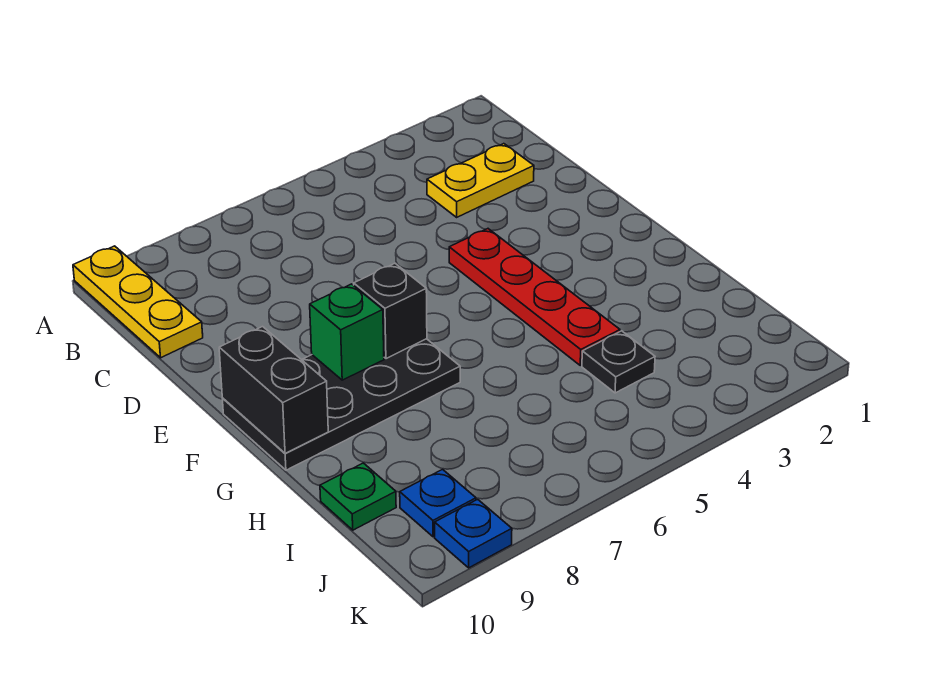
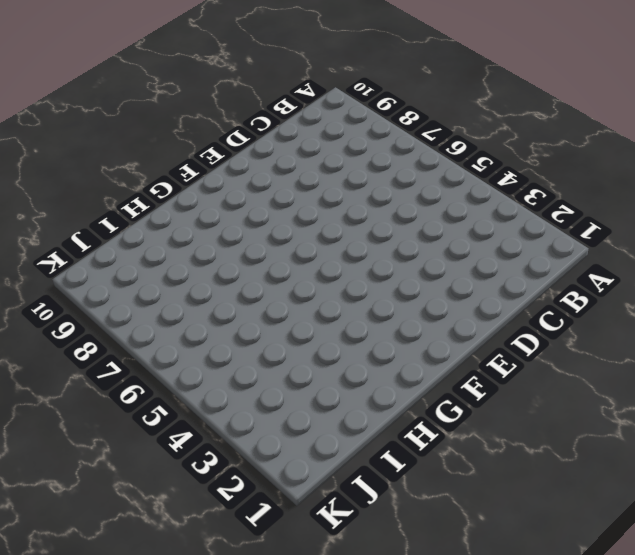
none -> yellow plate A10:C10 level 1
none -> yellow plate C2:C3 level 1

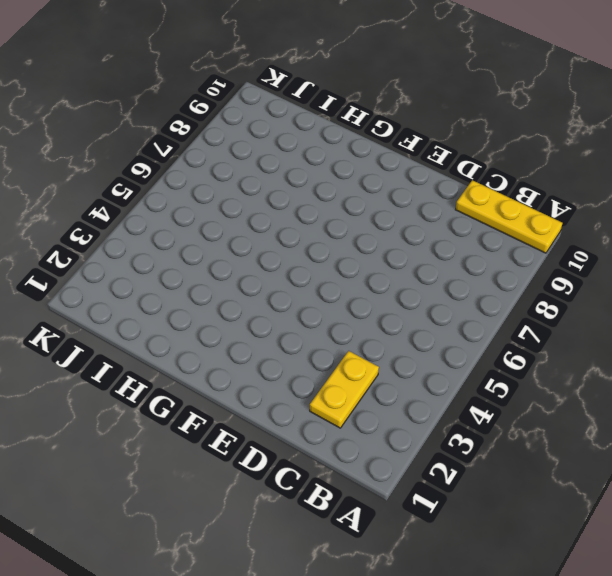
none -> red plate E4:H4 level 1
none -> black plate F7:G10 level 1

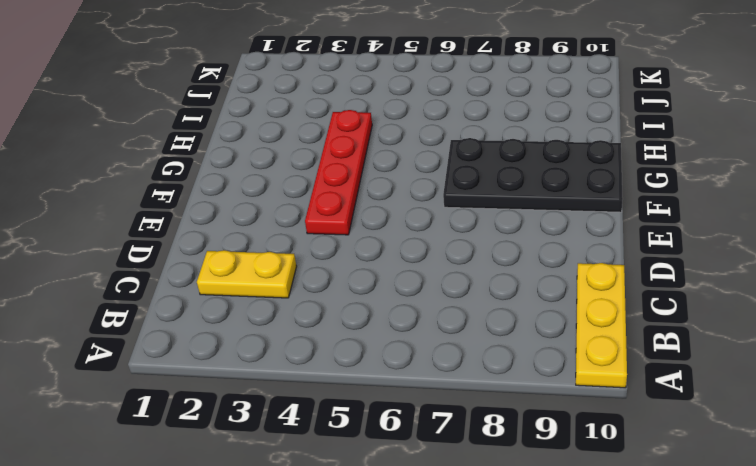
none -> black plate I4 level 1
none -> green plate I10 level 1

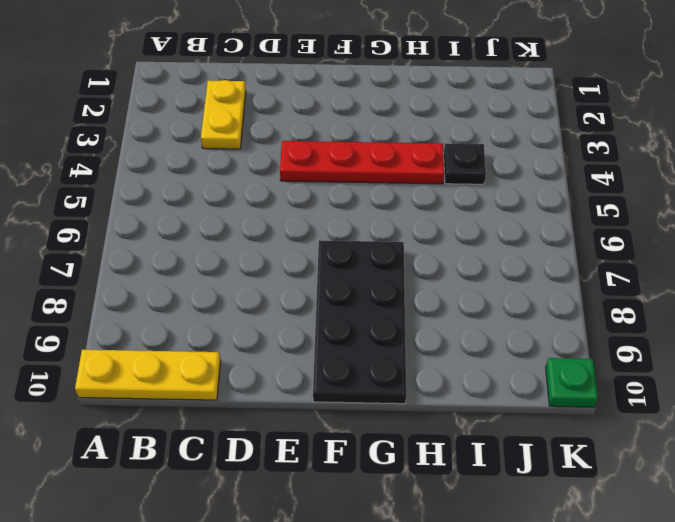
green plate K10 level 1 -> green plate I10 level 1
none -> blue plate J9 level 1
none -> blue plate K9 level 1

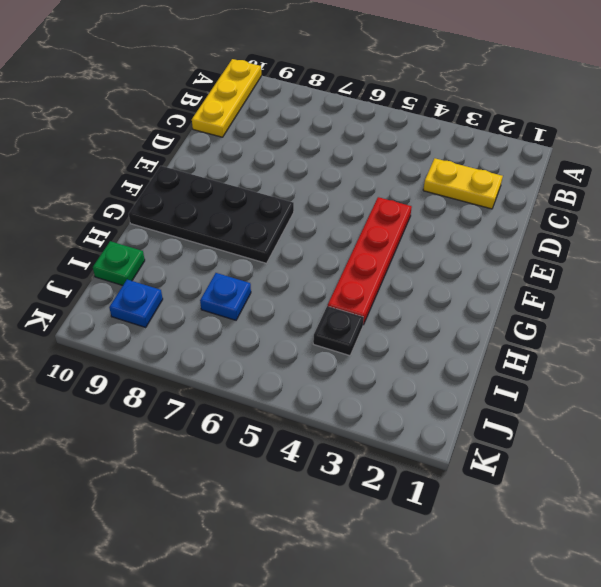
blue plate I7 level 1 -> blue plate K9 level 1
none -> black brick F7 level 2
none -> green brick F8 level 2

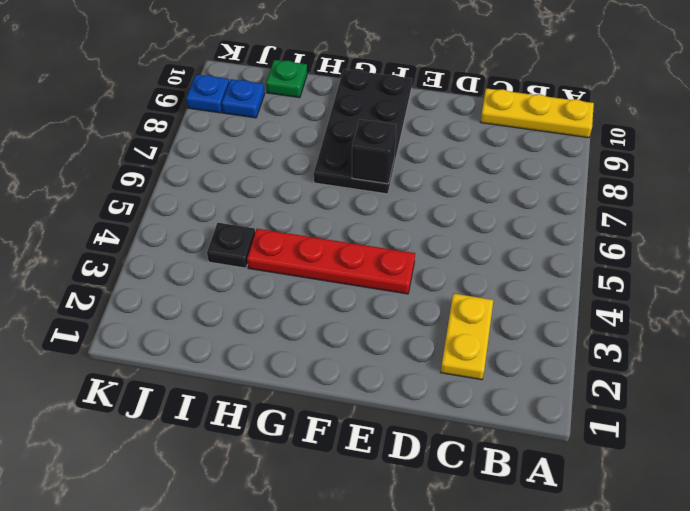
none -> green brick F8 level 2
none -> black brick F10:G10 level 2

